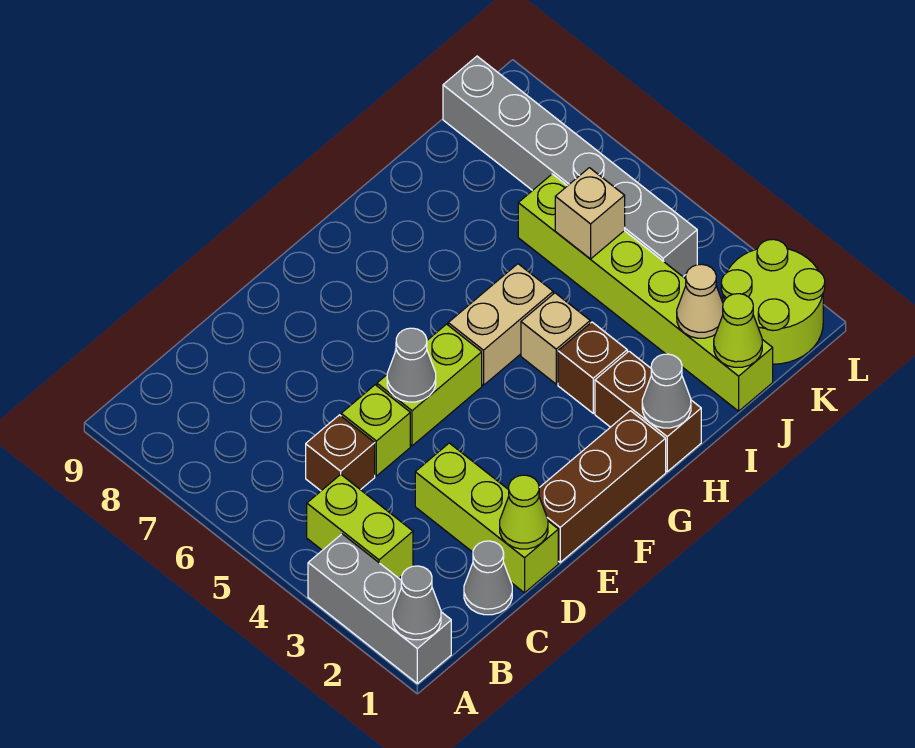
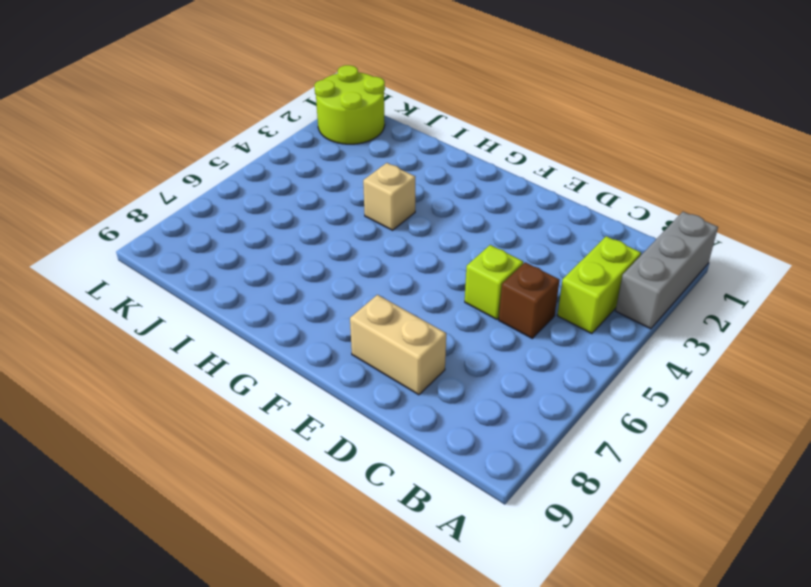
tan brick D8:E8 level 1 -> tan brick G5:H5 level 1
none -> grey cone C1 level 1
none -> lime brick D1:D3 level 1
none -> brown brick E1:G1 level 1

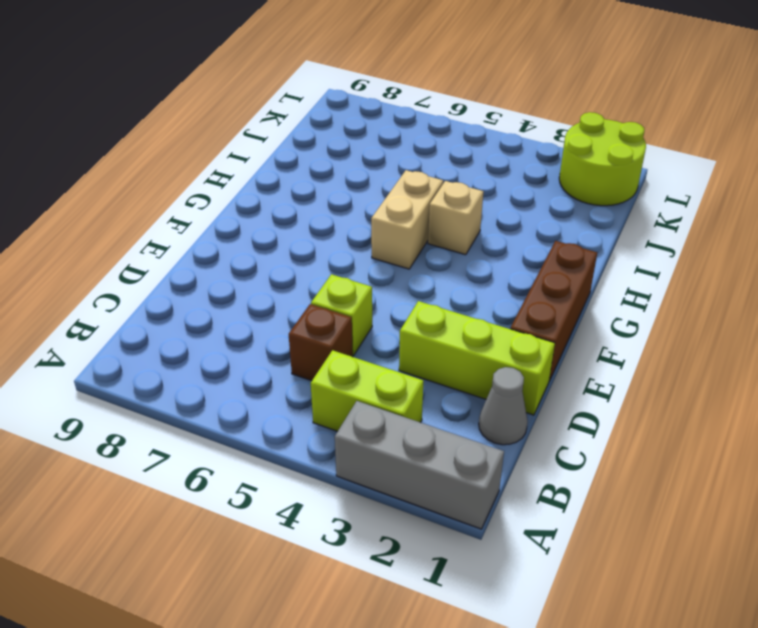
none -> lime brick E5:F5 level 1
none -> brown brick H1:H2 level 1
none -> brown brick H3 level 1

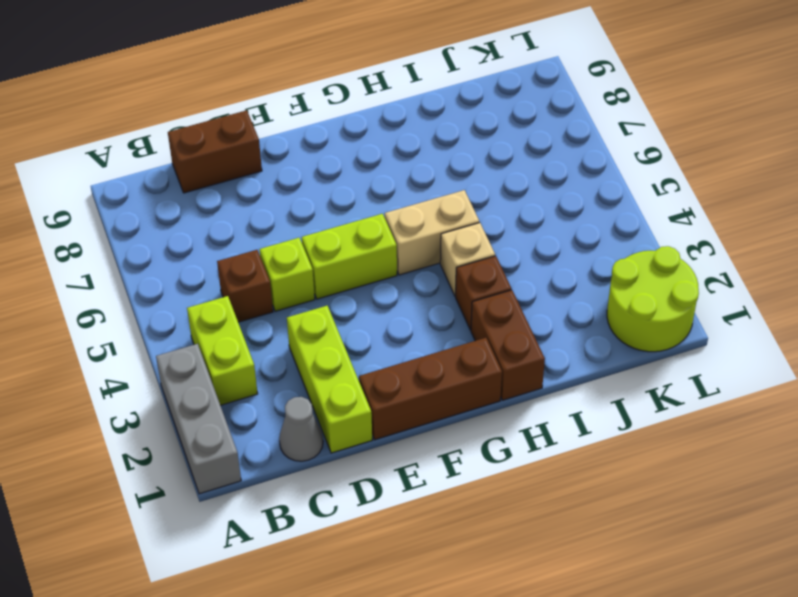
brown brick C9:D9 level 1 -> none
none -> lime brick J1:J6 level 1
none -> grey brick K4:K9 level 1
none -> grey cone A1 level 2

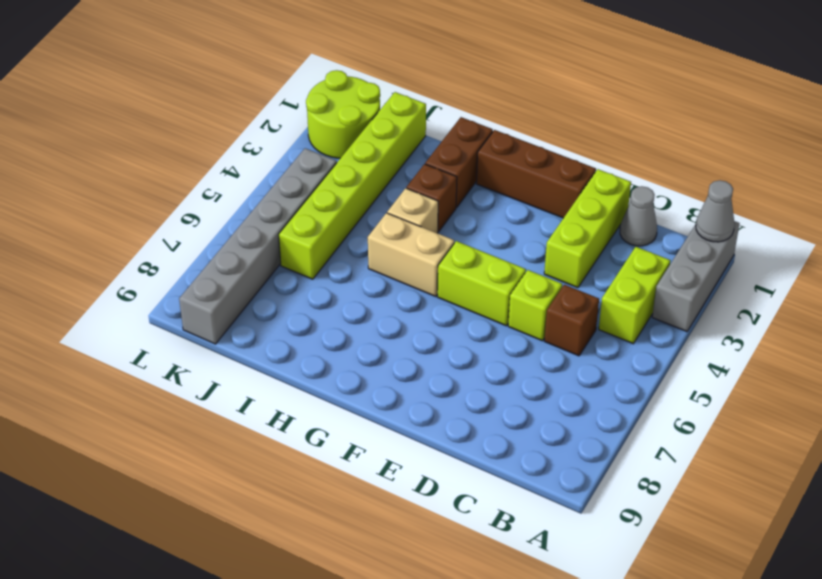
none -> lime cone D1 level 2
none -> grey cone E5 level 2
none -> grey cone H1 level 2

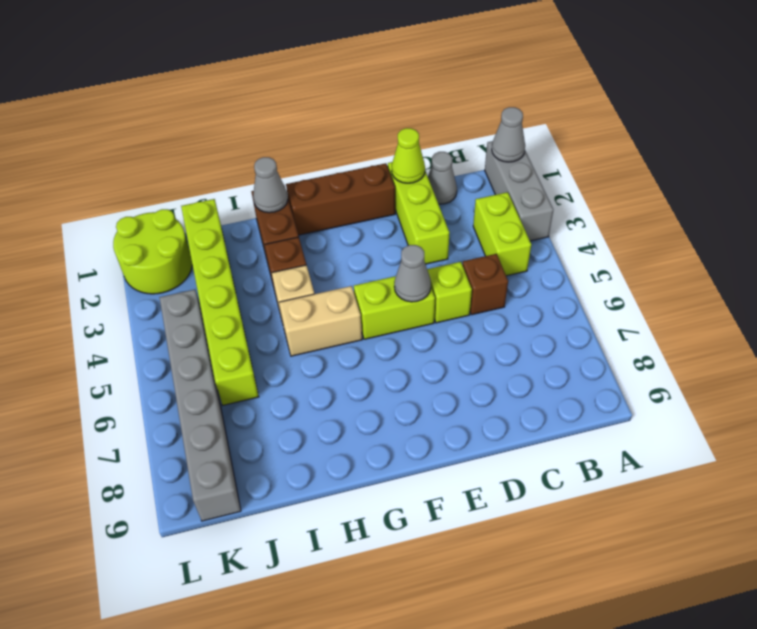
none -> lime cone J1 level 2
none -> tan cone J2 level 2
none -> tan brick J5 level 2

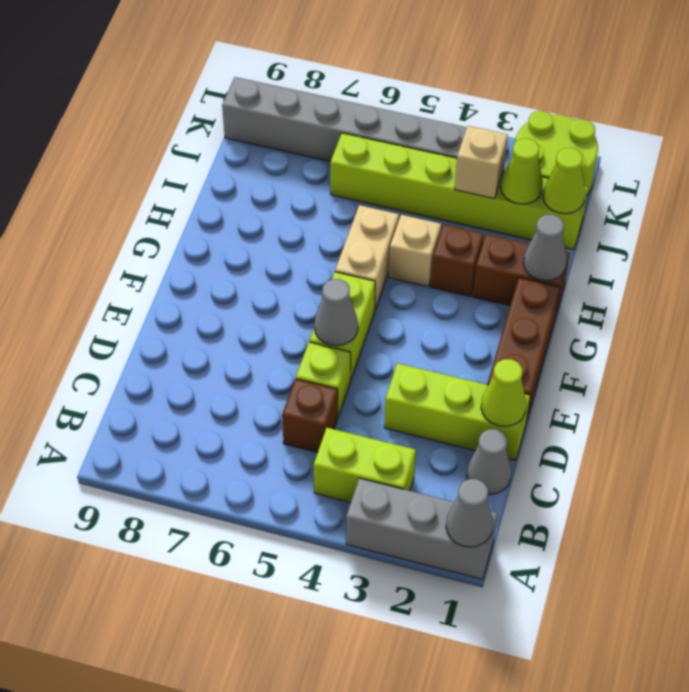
lime cone J2 level 2 -> tan cone J2 level 2
tan brick J3 level 2 -> tan brick J5 level 2

